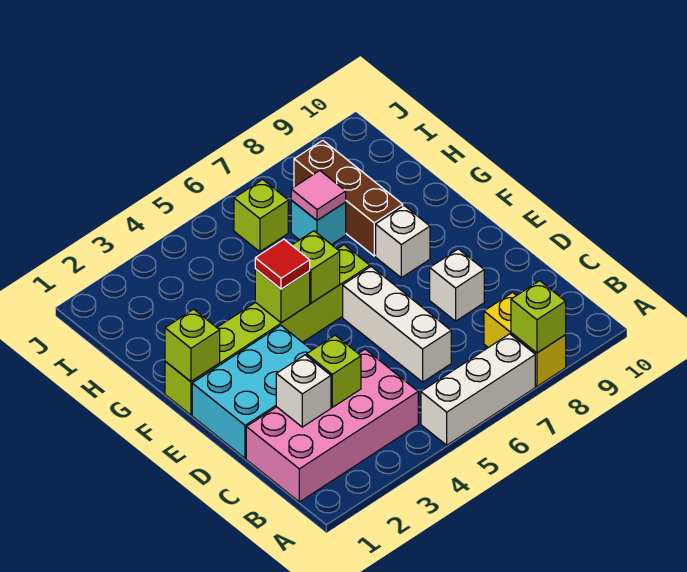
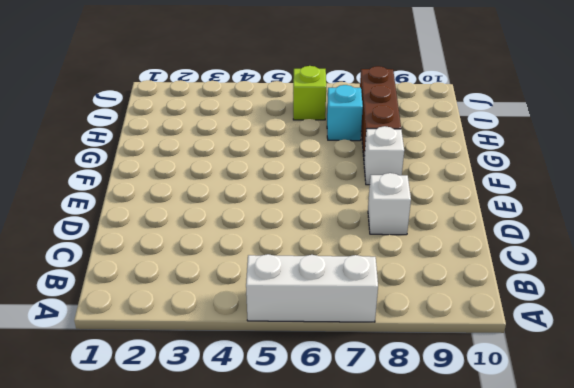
none -> yellow brick A8:B8 level 1
none -> pink brick B1:C4 level 1
none -> white brick C6:E6 level 1

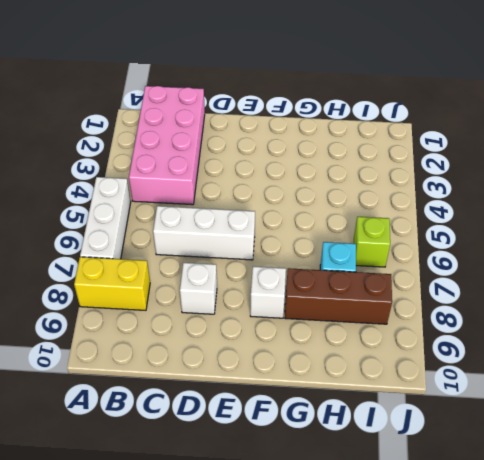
none -> cyan brick D1:E3 level 1
none -> lime brick F1:F6 level 1
none -> lime brick A8 level 2

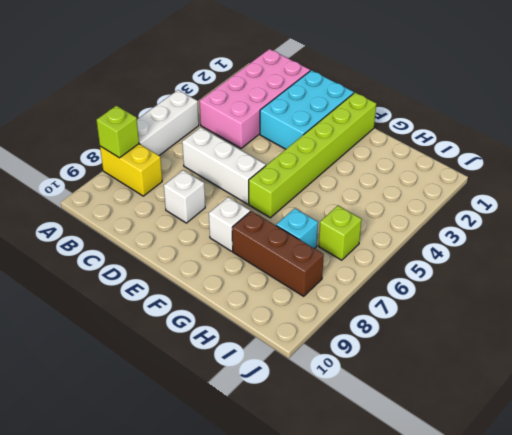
none -> white brick C2 level 2
none -> lime brick C3 level 2
none -> lime brick F1 level 2

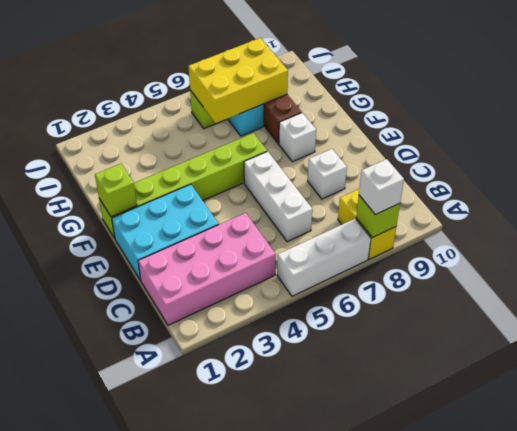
white brick A8 level 3 -> white brick C2 level 2
yellow brick H6:I8 level 2 -> pink tile H7 level 2
none -> lime brick C3 level 2
none -> lime brick F4 level 2
none -> lime brick F5 level 2

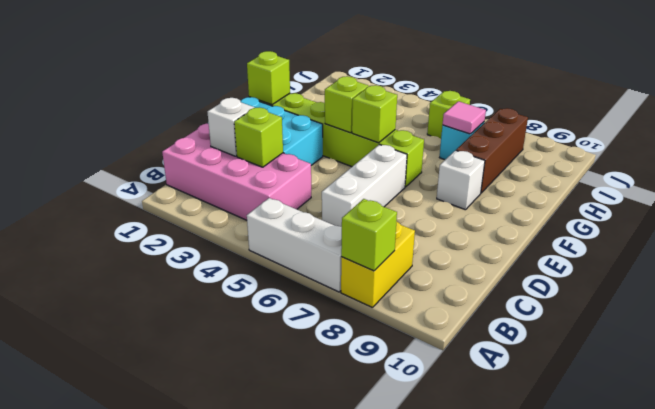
none -> white brick D8 level 1
none -> red tile F4 level 3

